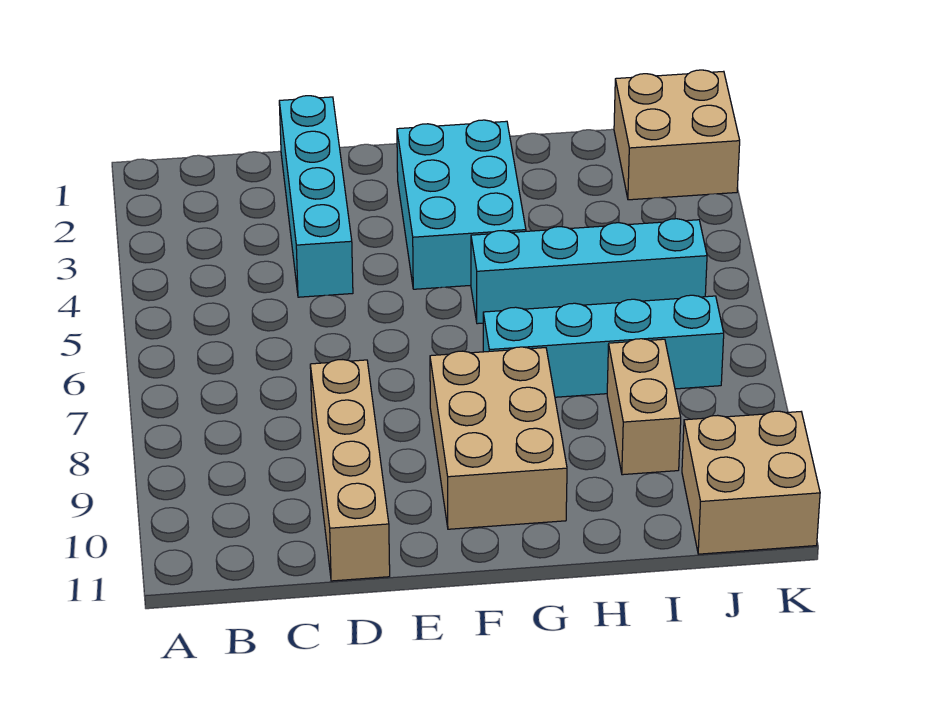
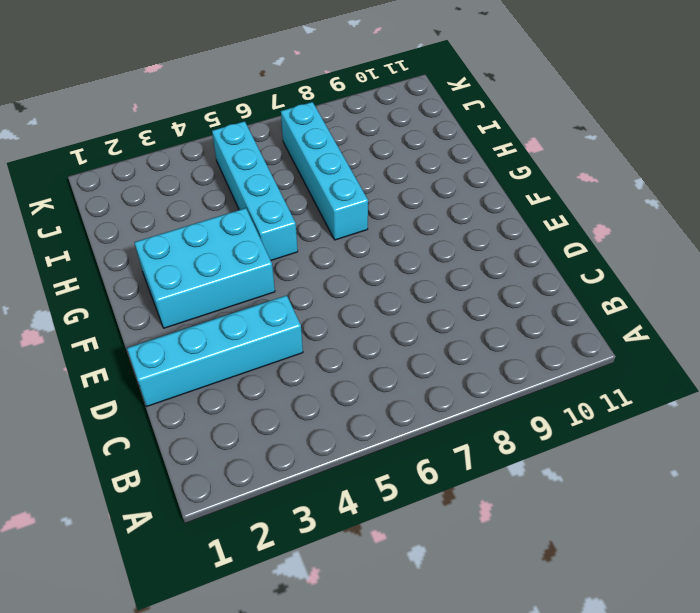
none -> tan brick D8:D11 level 1
none -> tan brick F8:G10 level 1

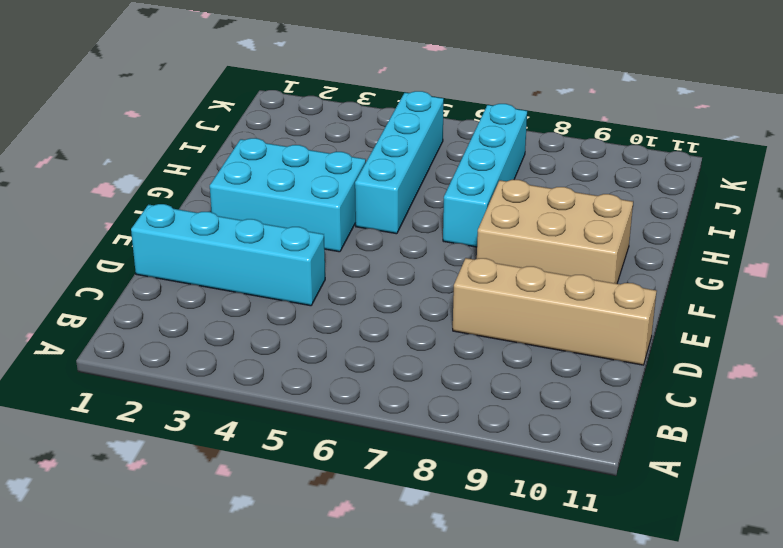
none -> tan brick I8:I9 level 1
none -> tan brick J1:K2 level 1

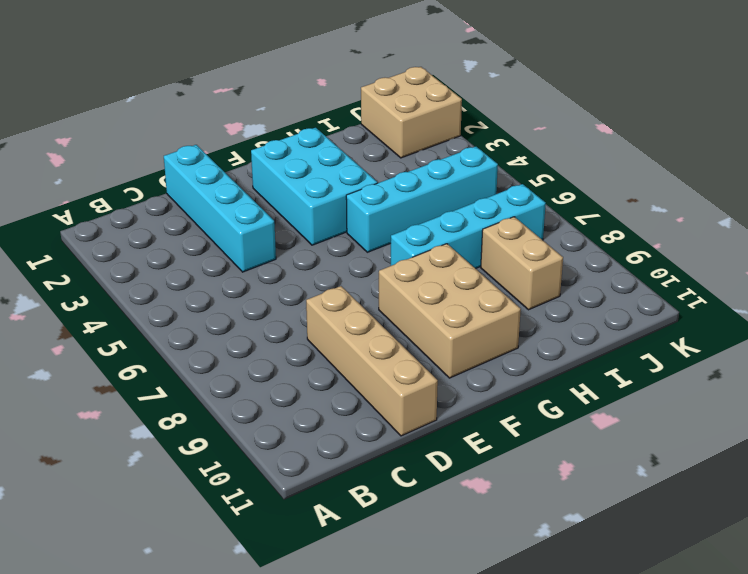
none -> tan brick J10:K11 level 1

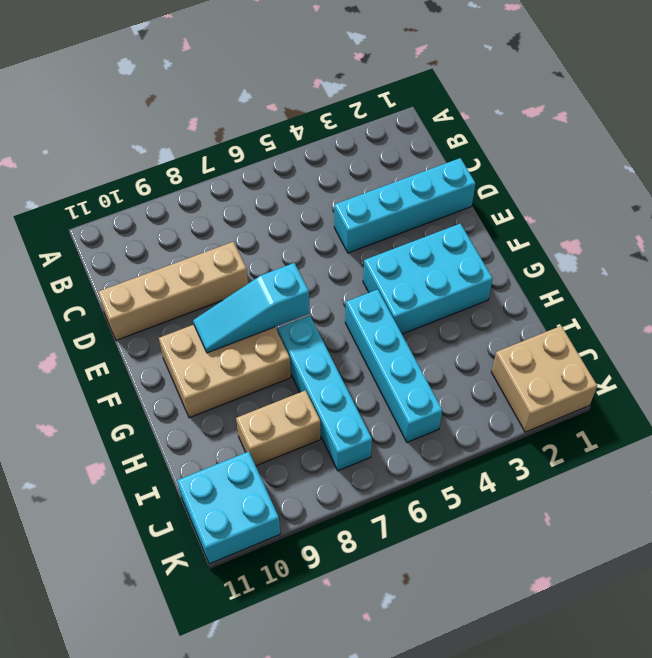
cyan slope F7:F9 level 2 top 7 -> none
cyan brick J10:K11 level 1 -> tan brick J10:K11 level 1

